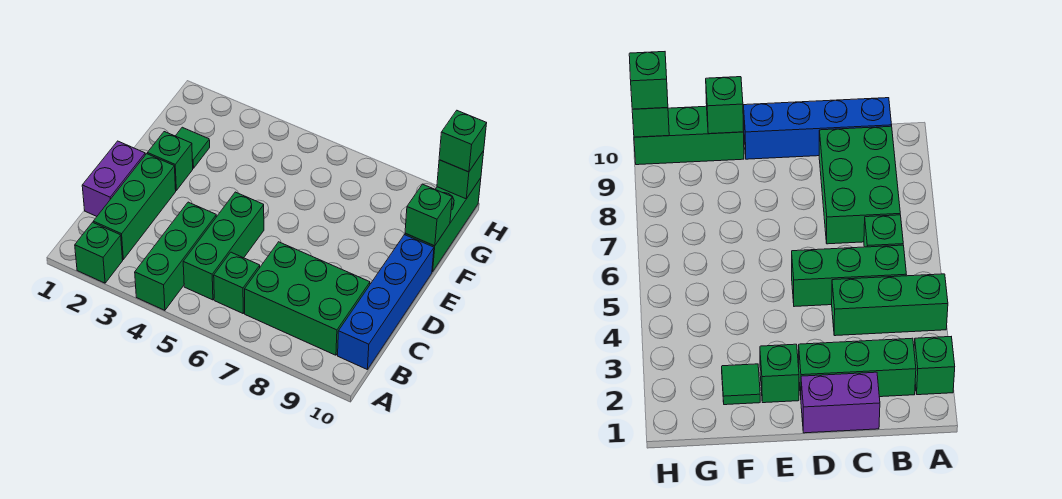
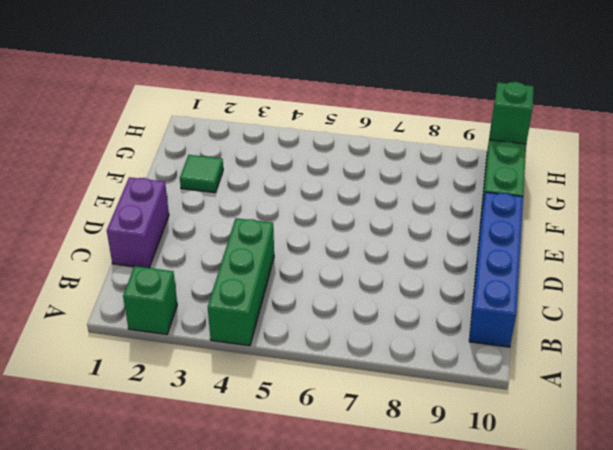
none -> green brick B2:D2 level 1
none -> green brick B5:D5 level 1
none -> green brick B6 level 1

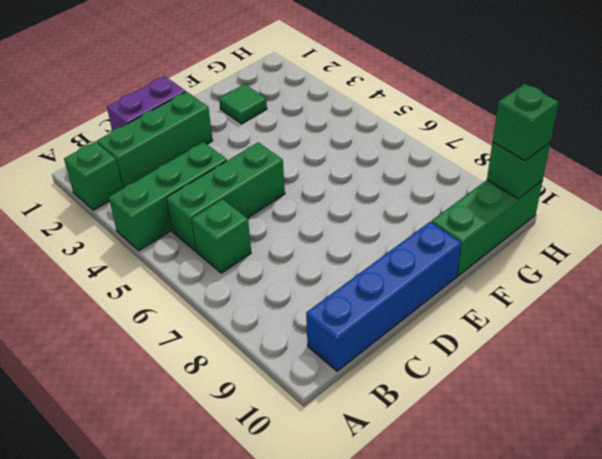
none -> green brick B7:C9 level 1
none -> green brick E2 level 1
none -> green brick F10 level 2

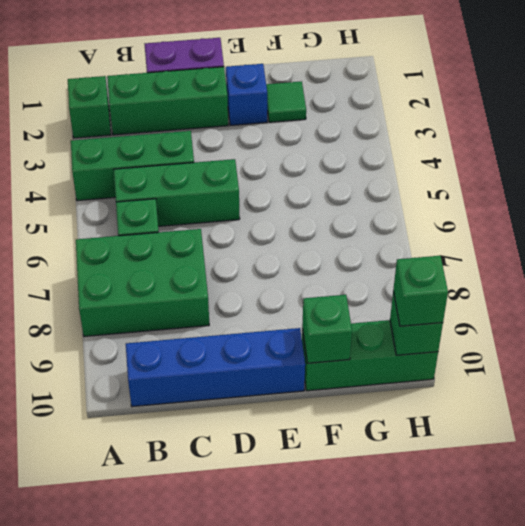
green brick A7:C8 level 1 -> green brick B7:C9 level 1
blue brick E2 level 1 -> green brick E2 level 1

